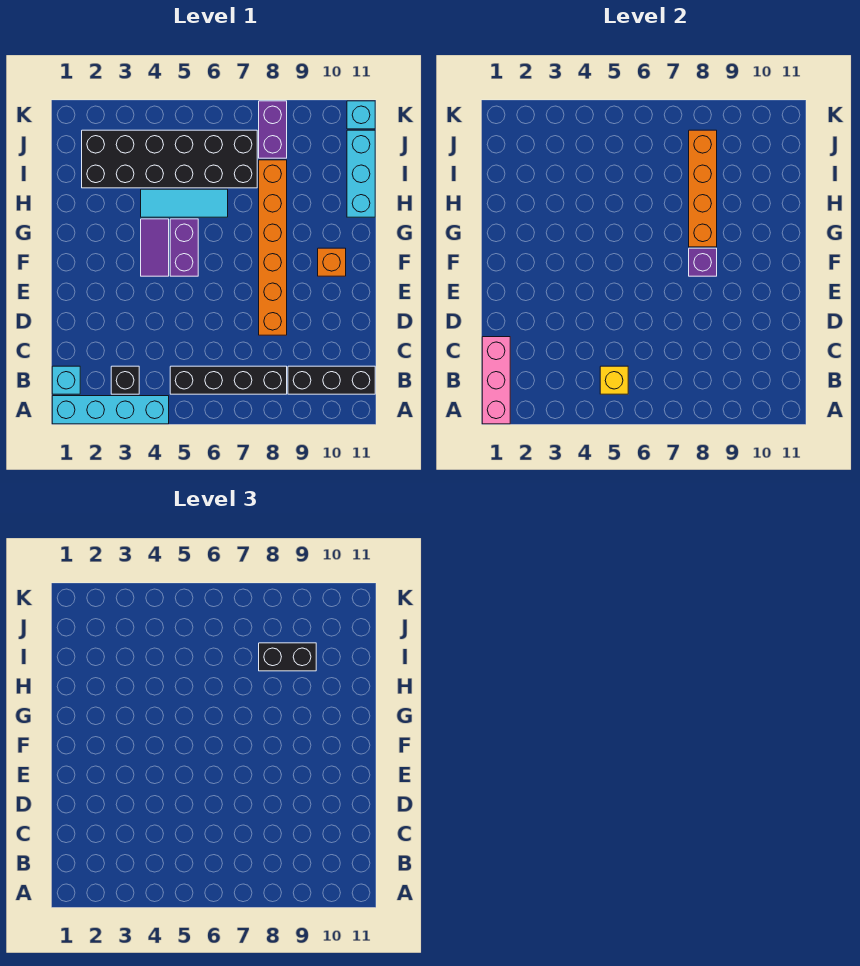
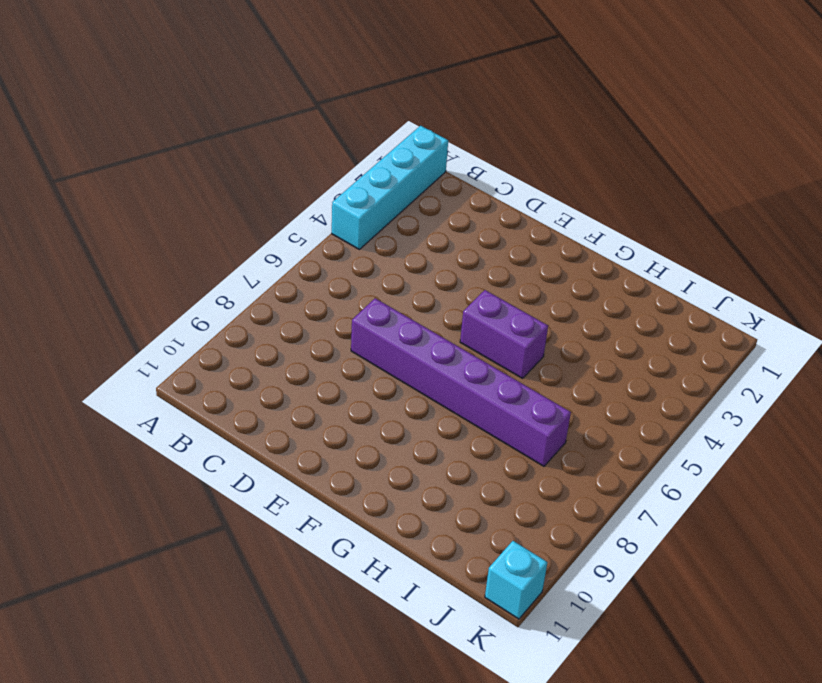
purple brick D7:I7 level 1 -> black brick I2:J7 level 1
none -> cyan brick B1 level 1
none -> black brick B3 level 1
none -> black brick B5:B8 level 1

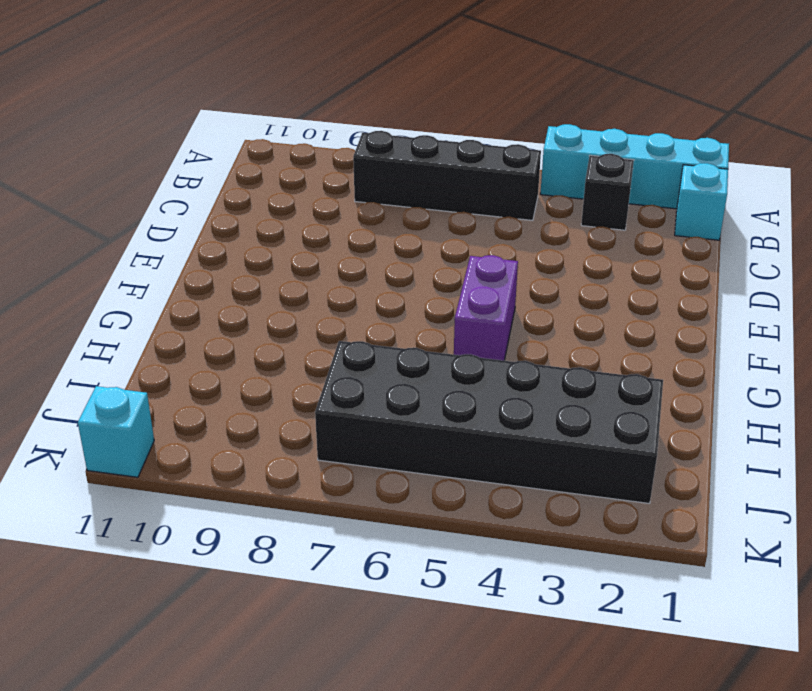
none -> black brick B9:B11 level 1
none -> orange brick D8:I8 level 1
none -> purple tile F4:G4 level 1

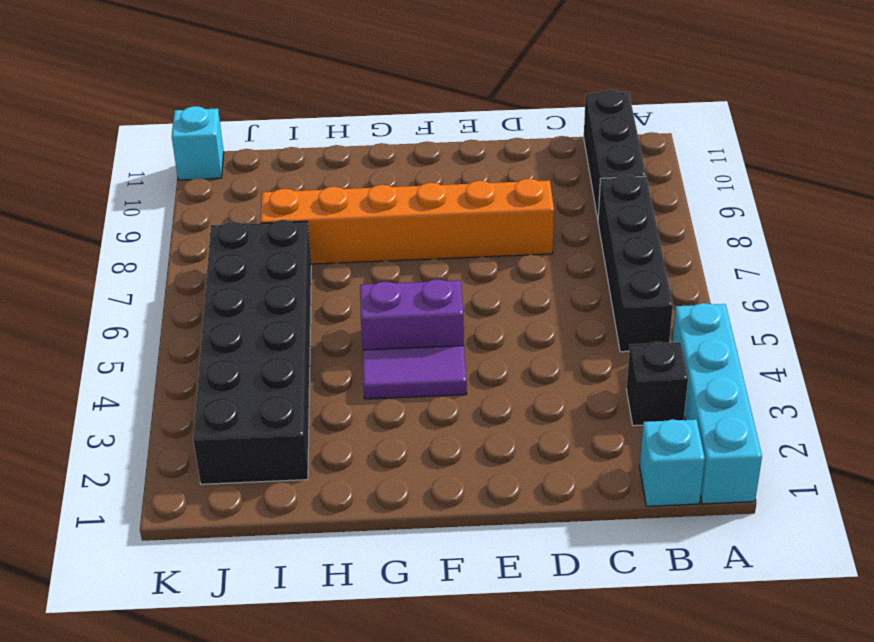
none -> orange brick F10 level 1
none -> cyan tile H4:H6 level 1
none -> cyan brick H11:J11 level 1

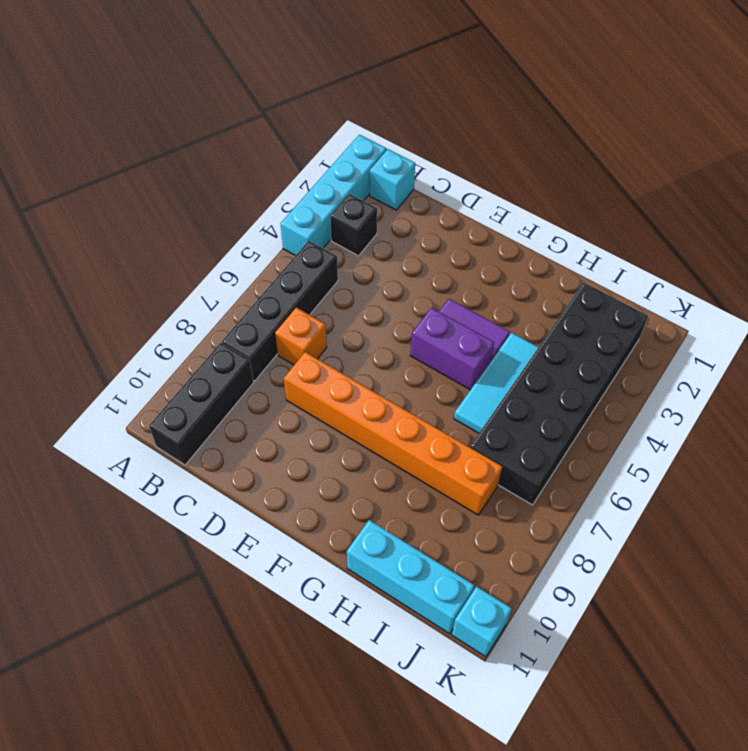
orange brick C7 level 1 -> orange brick F10 level 1
none -> purple brick J8:K8 level 1
none -> pink brick A1:C1 level 2
none -> yellow brick B5 level 2

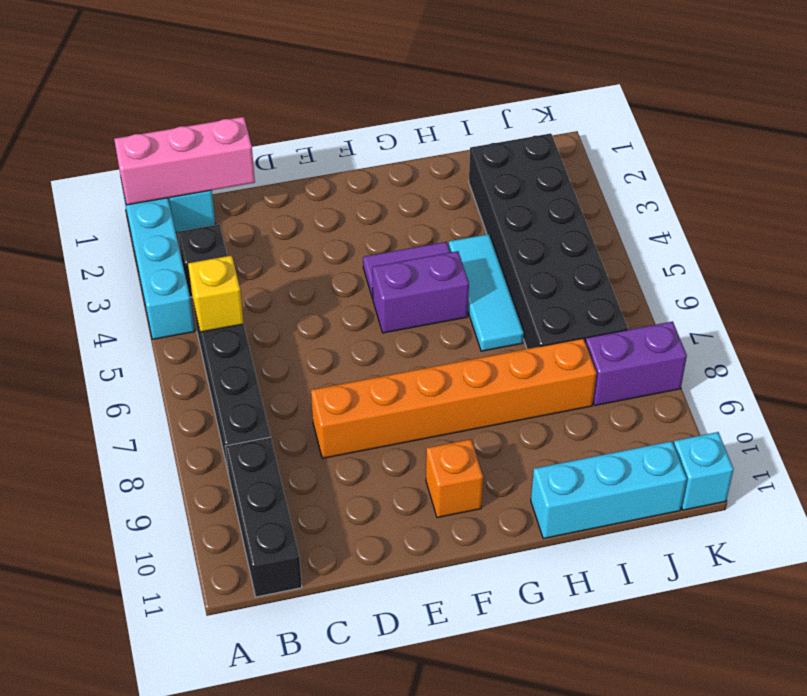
none -> purple brick F8 level 2
none -> orange brick G8:J8 level 2
none -> black brick I8:I9 level 3

